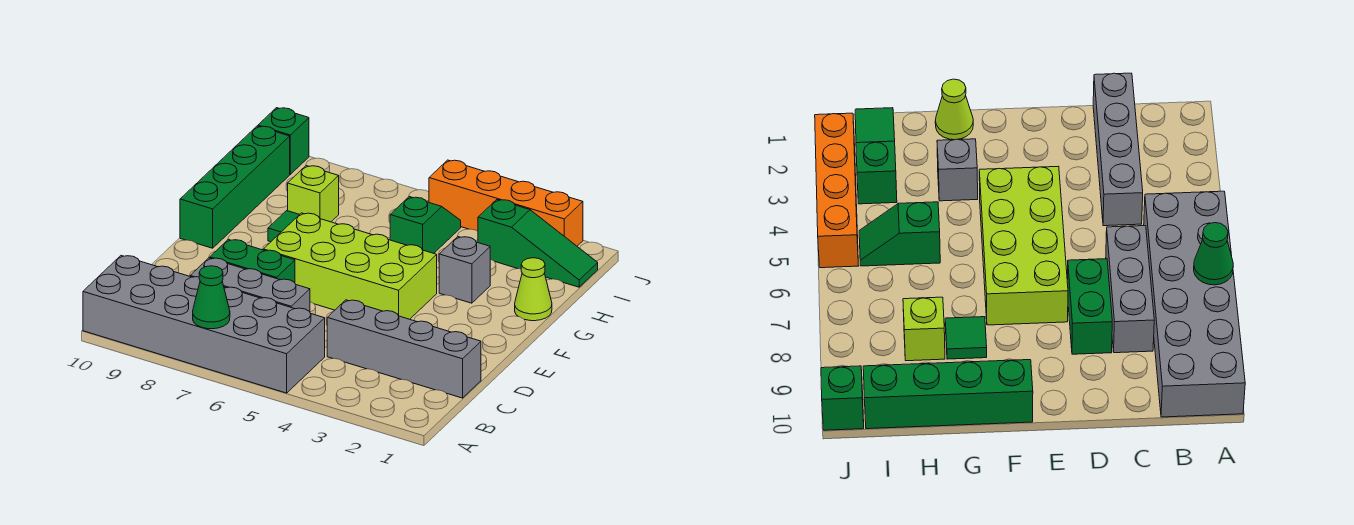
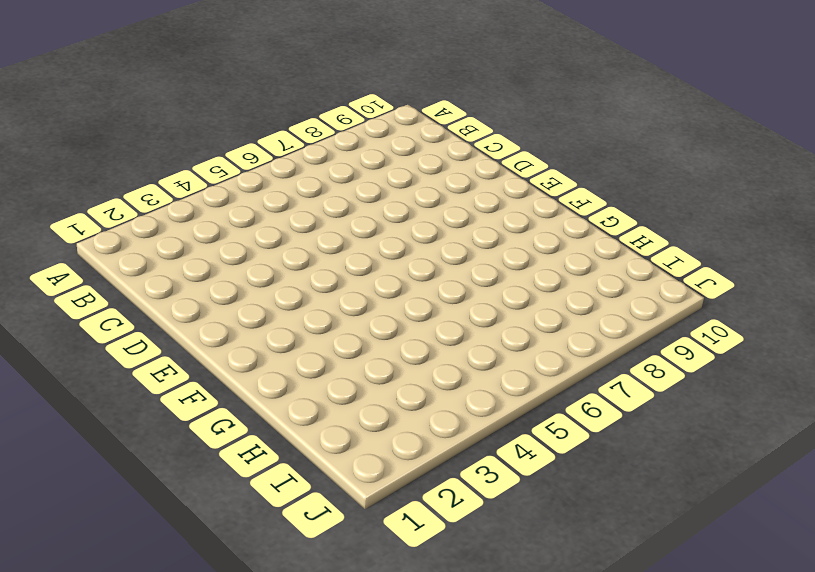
none -> grey brick A5:B10 level 1
none -> grey brick C1:C4 level 1
none -> grey brick C6:C8 level 1

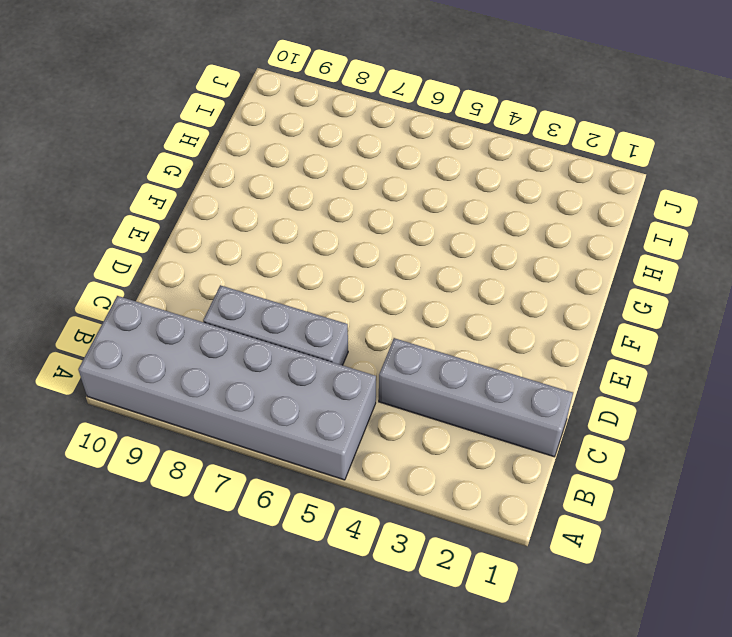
none -> green brick D7:D8 level 1
none -> lime brick E4:F7 level 1
none -> green brick F10:I10 level 1

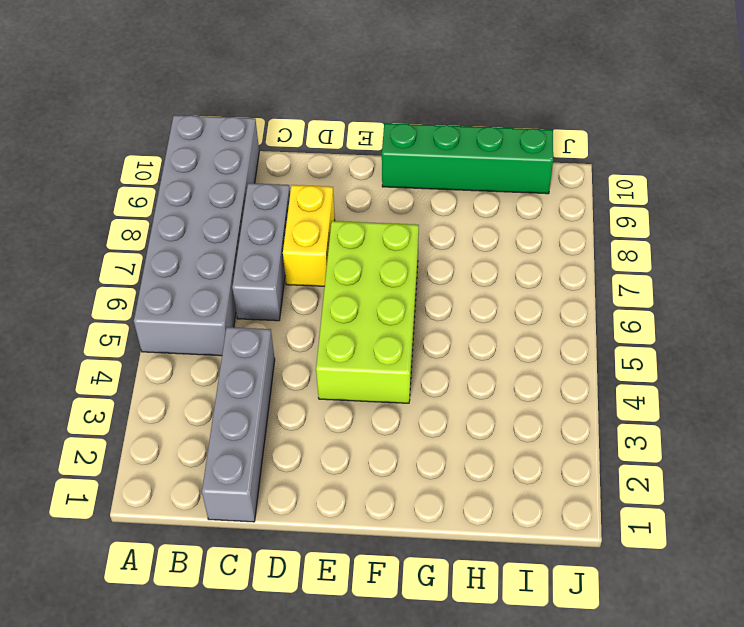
yellow brick D7:D8 level 1 -> green brick D7:D8 level 1
none -> lime cone G1 level 1
none -> grey brick G3 level 1
none -> green tile G8 level 1

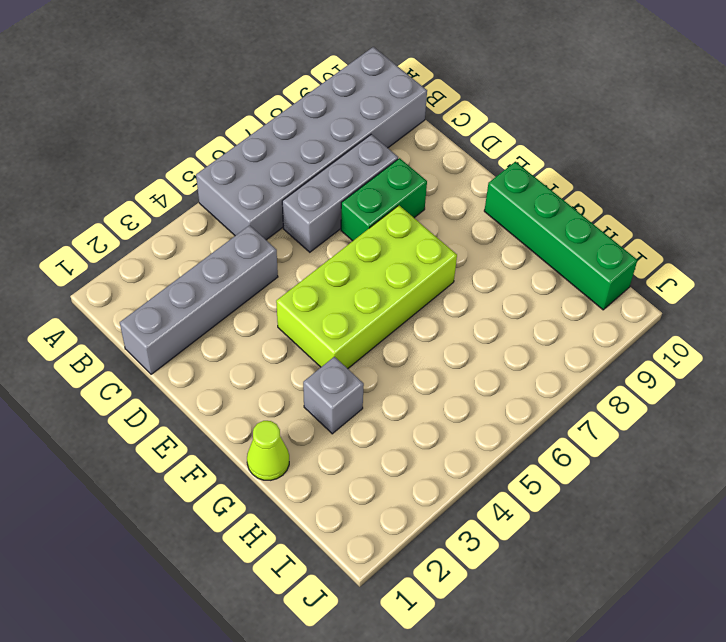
none -> green tile G8 level 1
none -> green slope H5:I5 level 1 top H
none -> lime brick H8 level 1

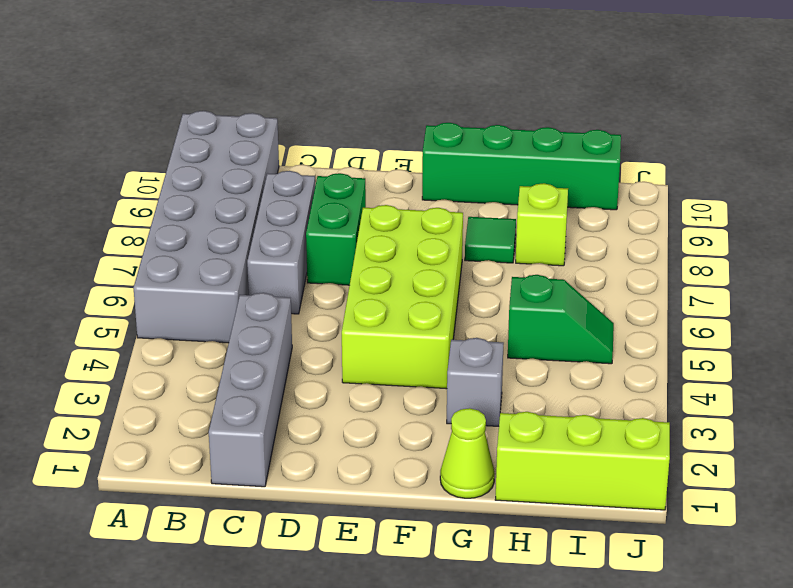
lime brick H1:J1 level 1 -> green slope I1:I3 level 1 top 3
none -> orange brick J2:J5 level 1
none -> green brick J10 level 1
none -> green cone A7 level 2

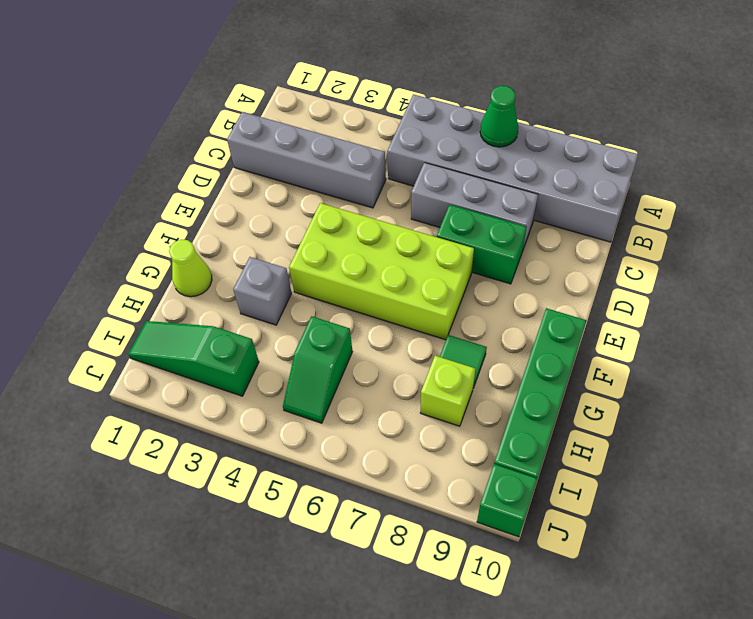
none -> orange brick J2:J5 level 1

